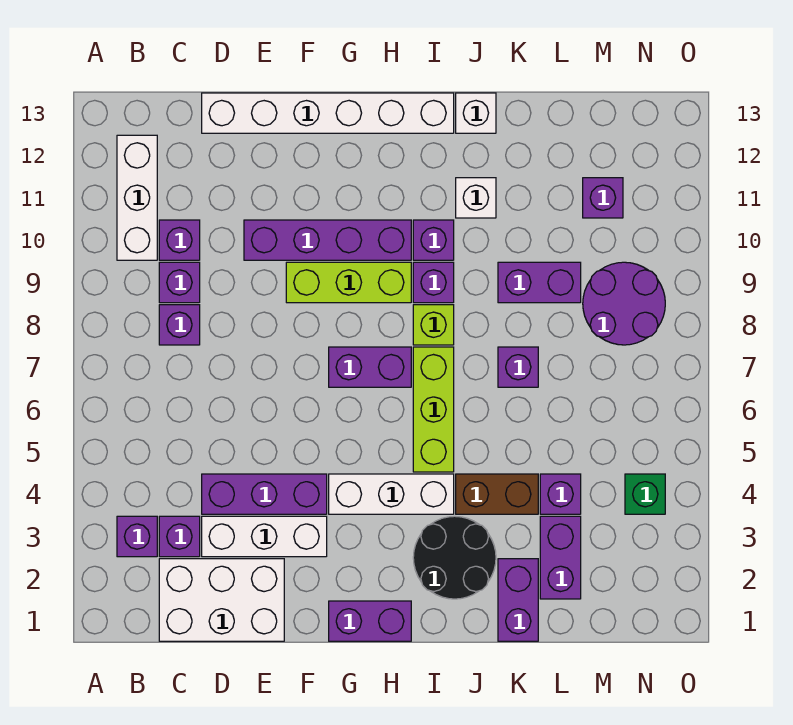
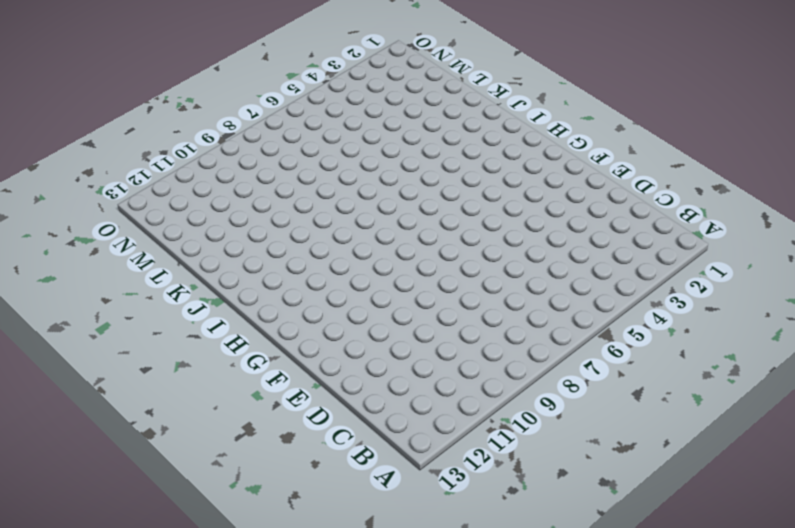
none -> purple brick B3 level 1
none -> white brick B10:B12 level 1
none -> white brick C1:E2 level 1
none -> purple brick C3 level 1

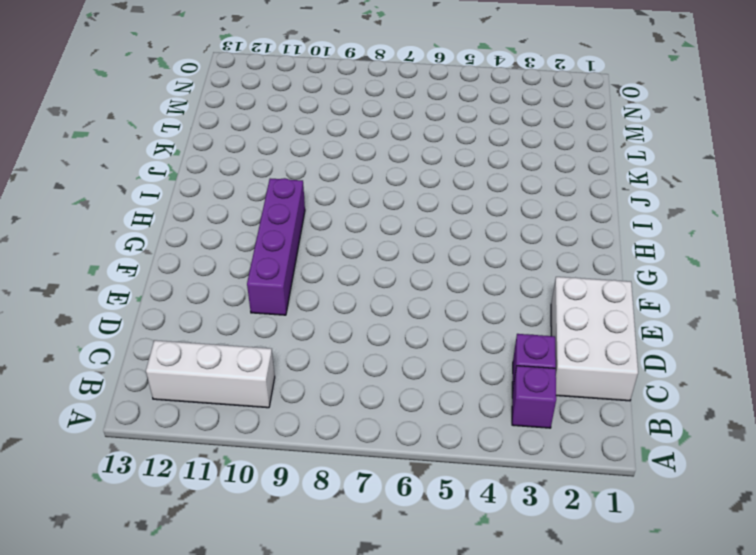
none -> purple brick C8 level 1
none -> purple brick C9 level 1
none -> purple brick C10 level 1
none -> white brick D3:F3 level 1

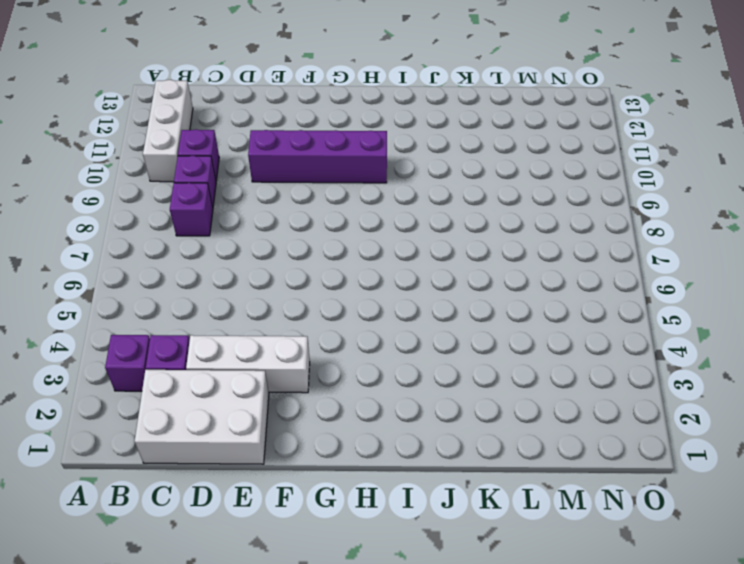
none -> purple brick D4:F4 level 1
none -> white brick D13:I13 level 1
none -> lime brick F9:H9 level 1
none -> purple brick G1:H1 level 1

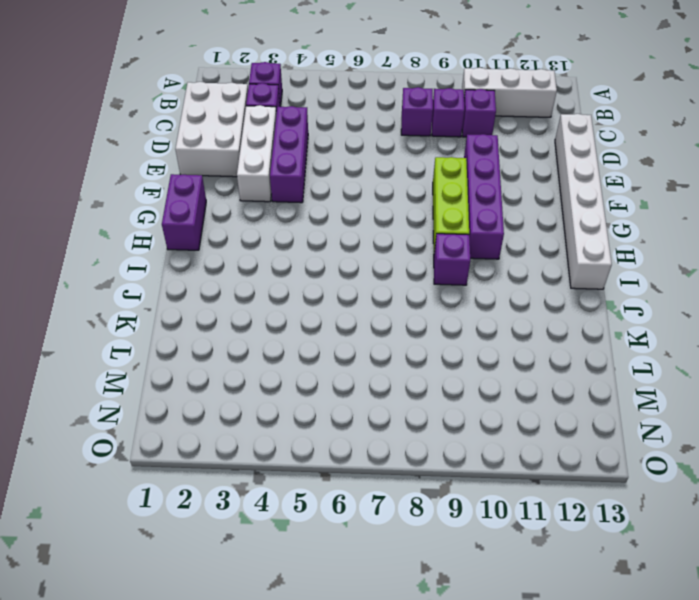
none -> white brick G4:I4 level 1
none -> purple brick G7:H7 level 1
none -> black round brick I2:J3 level 1
none -> lime brick I5:I7 level 1

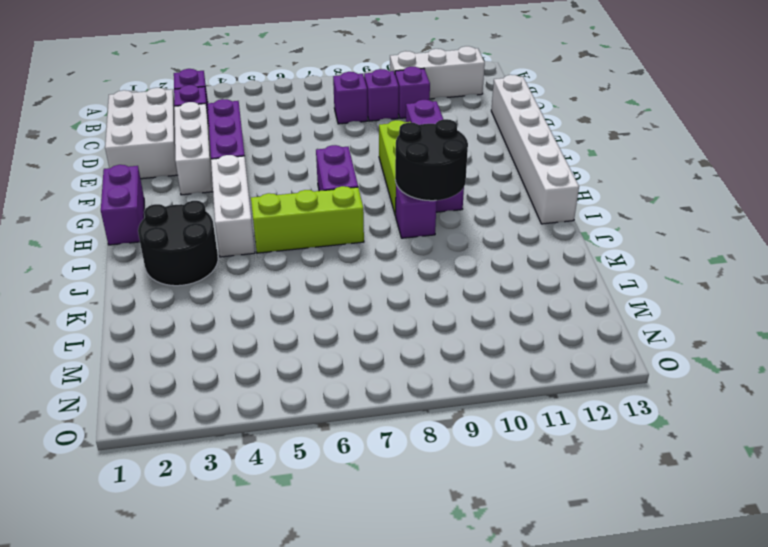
black round brick H9:I10 level 2 -> none
none -> lime brick I8 level 1
none -> purple brick I10 level 1
none -> brown brick J4:K4 level 1
none -> white brick J11 level 1

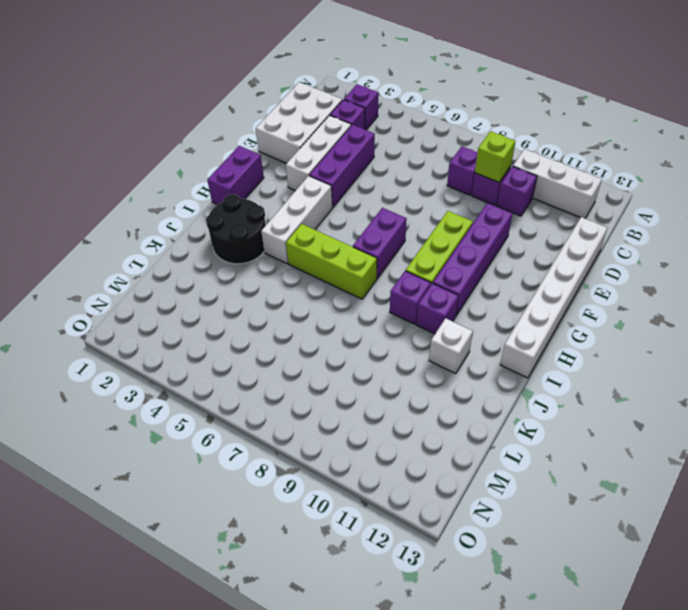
lime brick C9 level 2 -> lime brick I8 level 1
none -> brown brick J4:K4 level 1
none -> white brick J13 level 1
none -> purple brick K1:K2 level 1
none -> purple brick K7 level 1

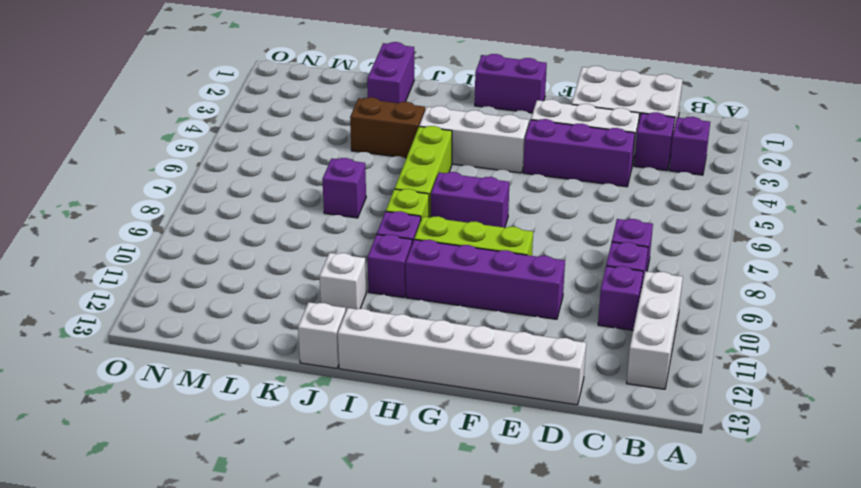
none -> black round brick I2:J3 level 1
none -> purple brick K9:L9 level 1
none -> purple brick L2:L3 level 1
none -> purple brick L4 level 1

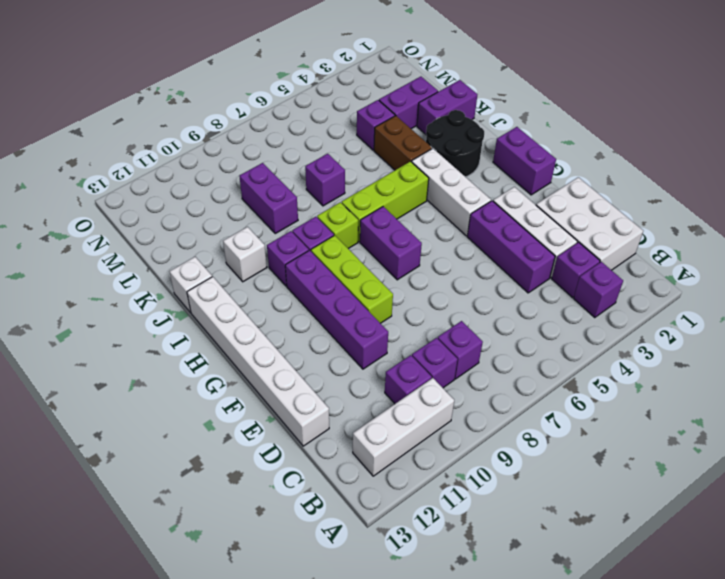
none -> purple round brick M8:N9 level 1
none -> purple brick M11 level 1
none -> green brick N4 level 1

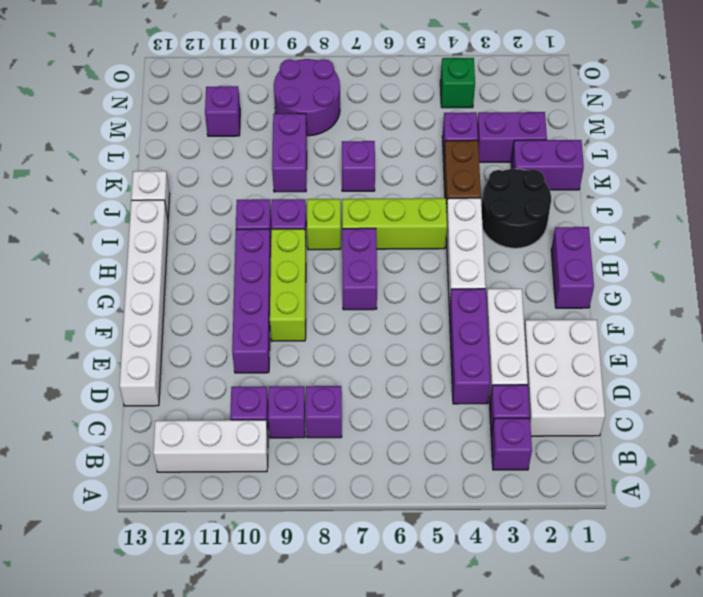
none -> white brick J11 level 1

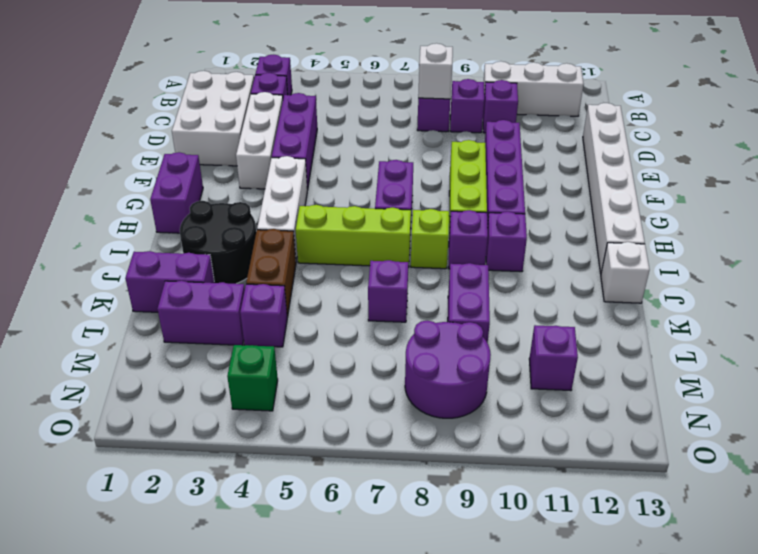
white brick C8 level 2 -> white brick J11 level 1

